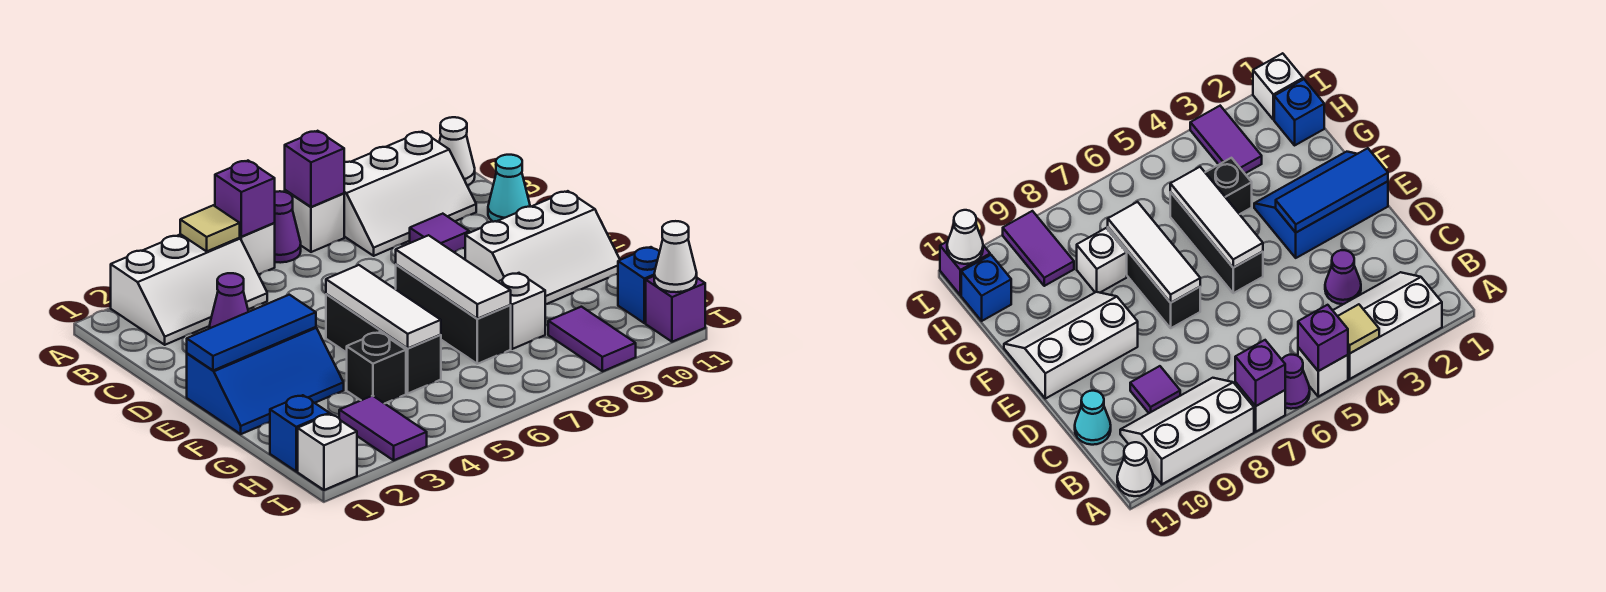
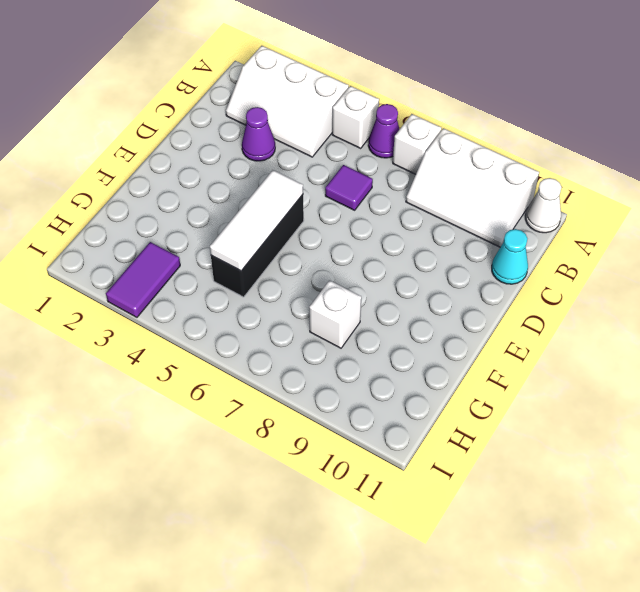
purple tile C6 level 1 -> purple tile C9 level 1
none -> blue slope E1:F3 level 1 top E
none -> black brick E7:G7 level 1
none -> white slope E9:F11 level 1 top E

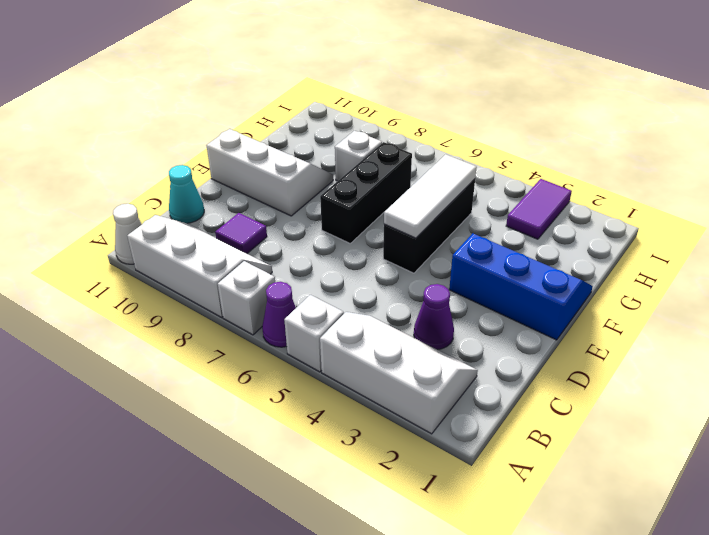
none -> black brick G4 level 1
none -> blue brick H1 level 1
none -> purple tile H9:I9 level 1

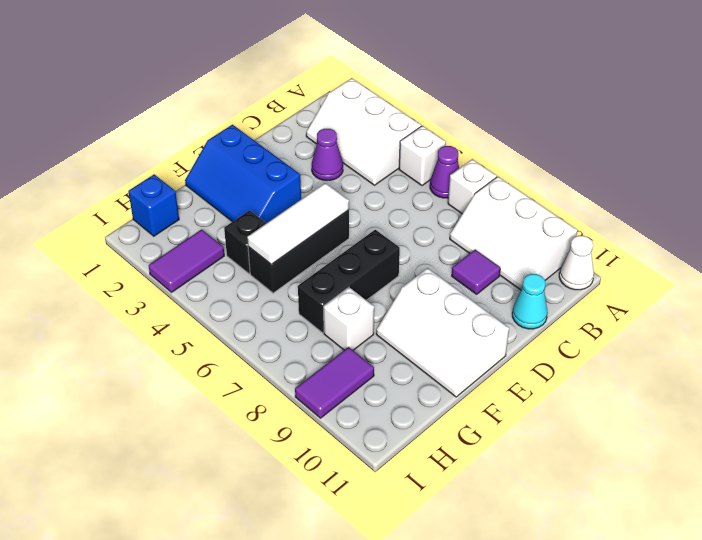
none -> blue brick H11 level 1
none -> white brick I1 level 1
none -> purple brick I11 level 1

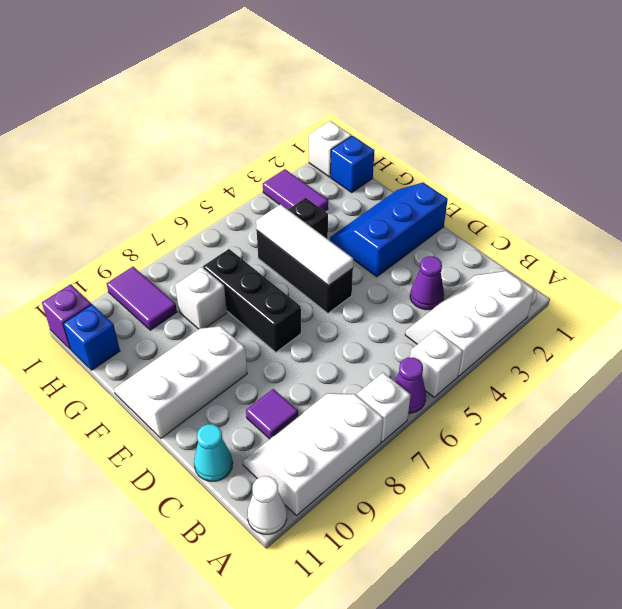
none -> tan tile A4 level 2
none -> purple brick A5 level 2
none -> purple brick A7 level 2

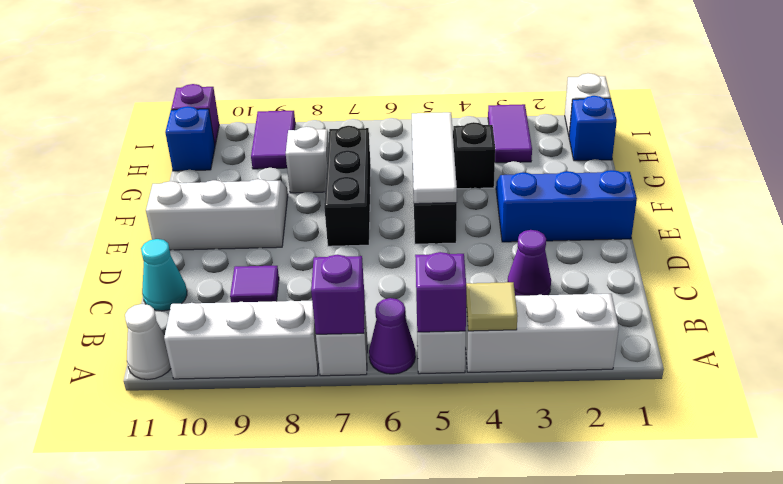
none -> blue tile E1:E3 level 2
none -> white tile E7:G7 level 2
none -> white cone I11 level 2

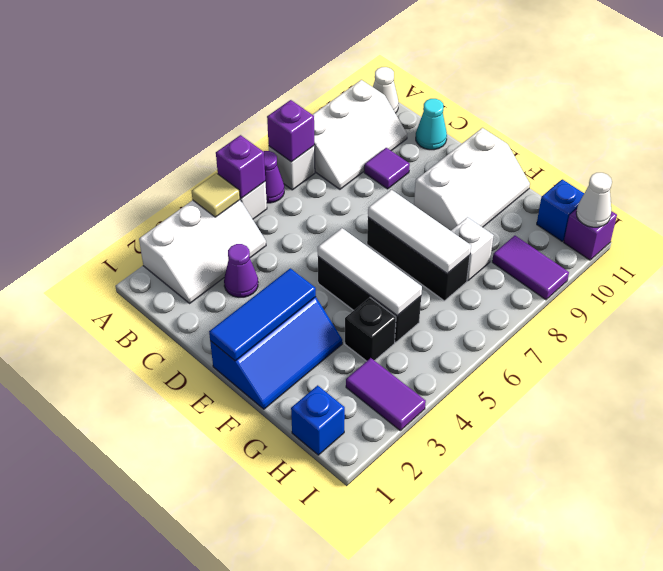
none -> white brick I1 level 1

